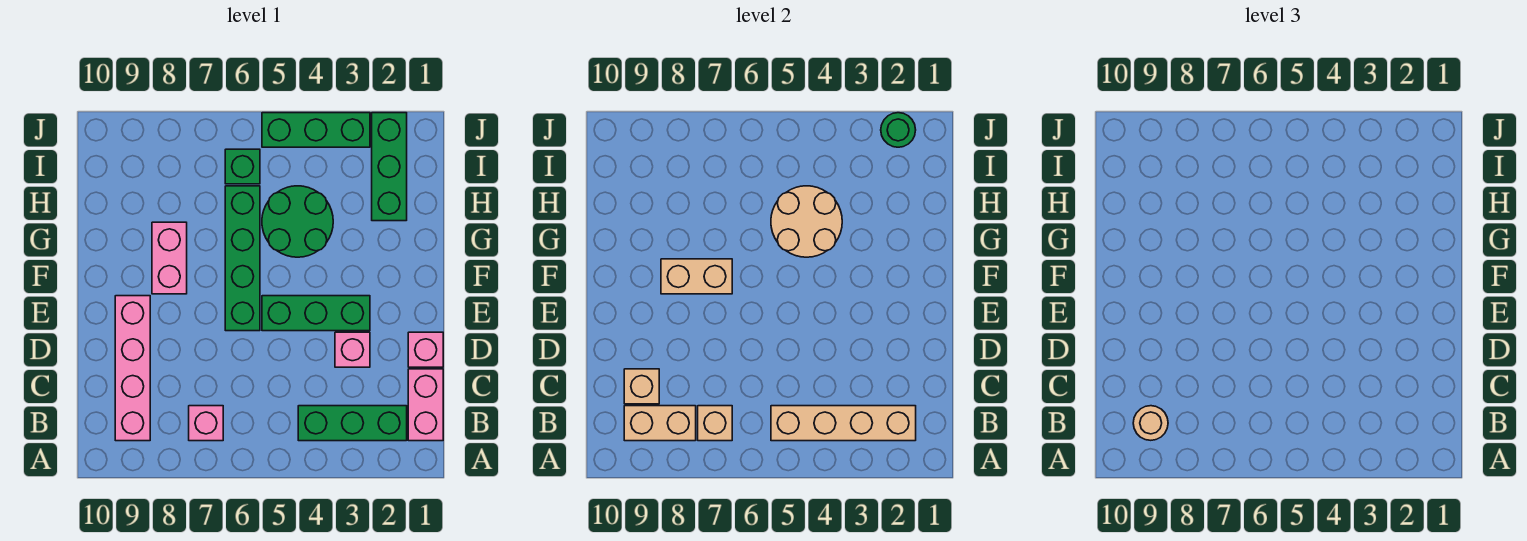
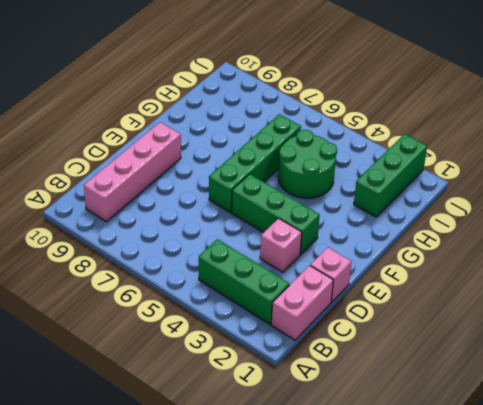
none -> pink brick B7 level 1
none -> pink brick F8:G8 level 1
none -> green brick I6 level 1

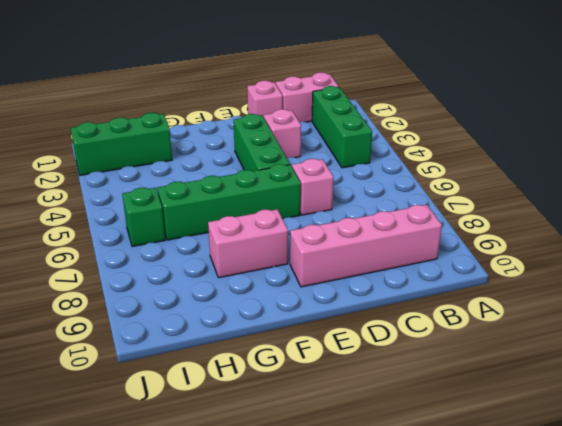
pink brick D6 level 1 -> pink brick B7 level 1
none -> green round brick G4:H5 level 1
none -> green brick J3:J5 level 1
none -> tan brick B2:B5 level 2

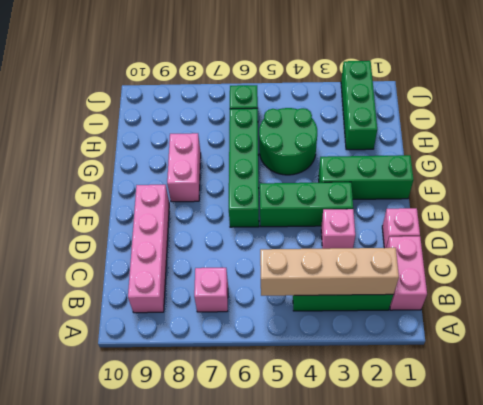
green brick F1:F3 level 1 -> green brick J3:J5 level 1
none -> tan brick B7 level 2
none -> tan brick B8:B9 level 2
none -> tan brick C9 level 2

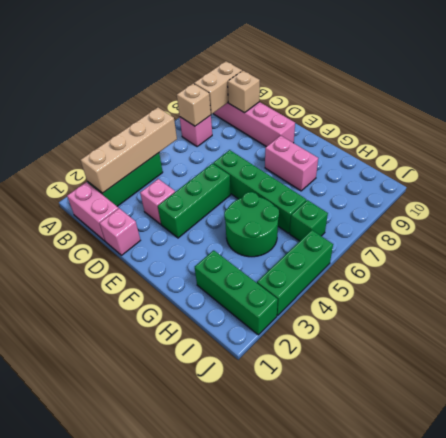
none -> tan brick F7:F8 level 2
none -> tan round brick G4:H5 level 2
none -> green round brick J2 level 2

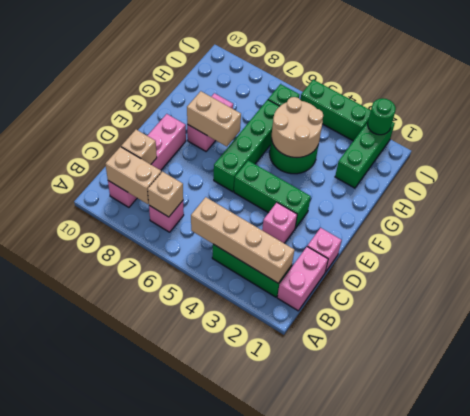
none -> tan round brick B9 level 3

